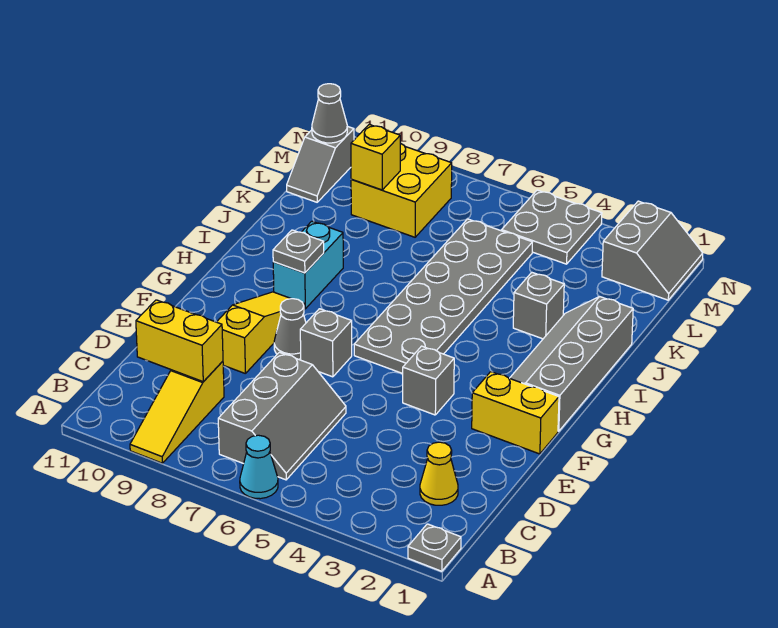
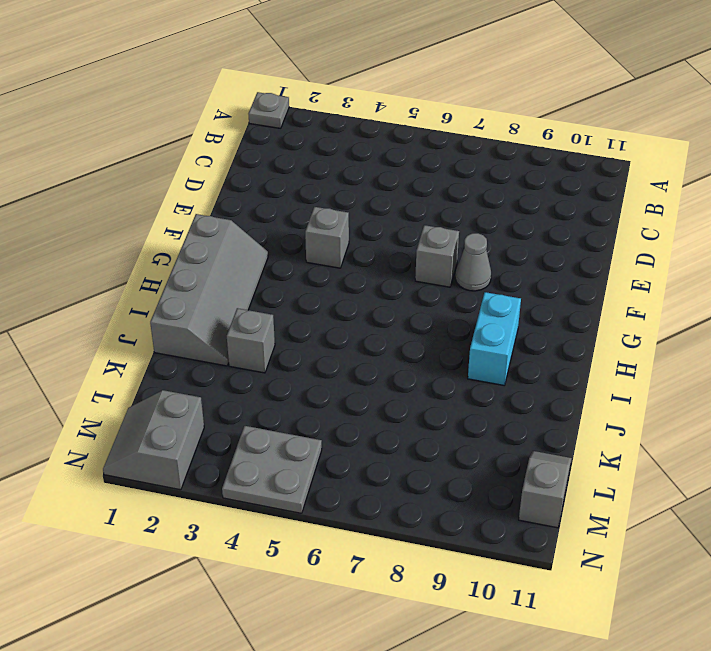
none -> cyan cone A6 level 1
none -> yellow slope A9:C9 level 1 top C
none -> grey slope B6:D7 level 1 top 7

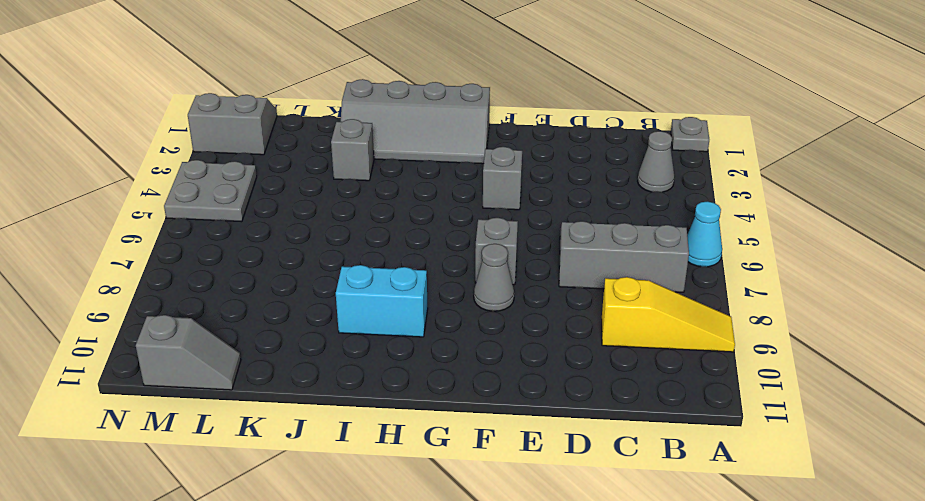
grey cone B3 level 1 -> grey cone M11 level 2
none -> yellow cone C2 level 1
none -> yellow slope E9:G9 level 1 top E
none -> yellow brick F1:F2 level 1

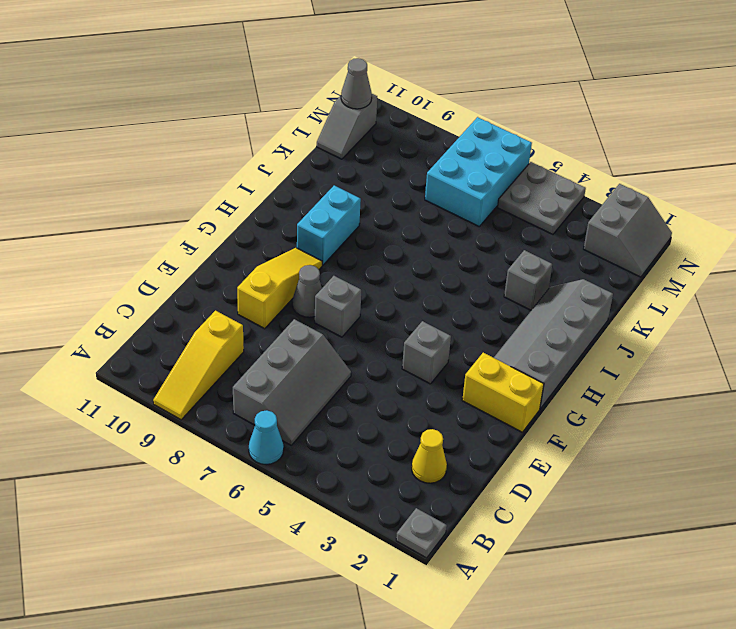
cyan brick L6:N7 level 1 -> grey plate G5:L6 level 1
none -> yellow brick L8:M9 level 1
none -> yellow brick C9:C10 level 2
none -> grey plate H9 level 2

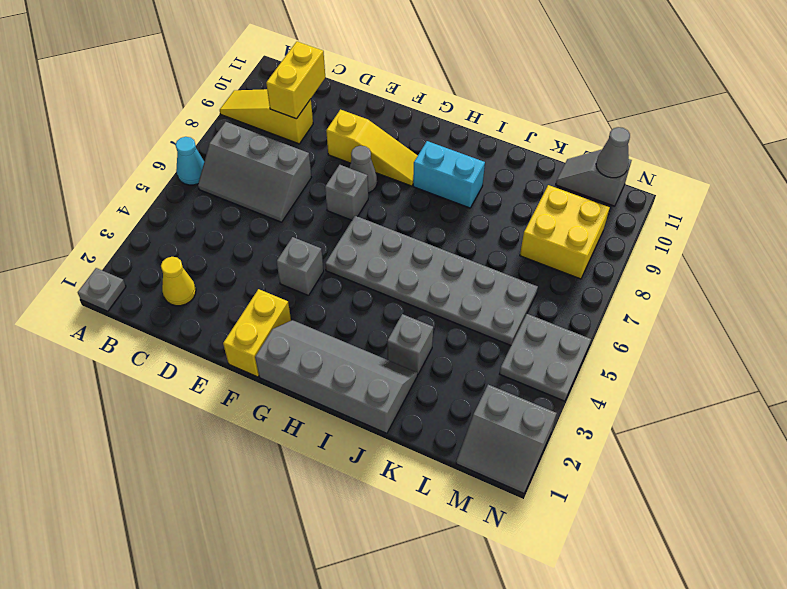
none -> grey plate H9 level 2
none -> yellow brick L9 level 2

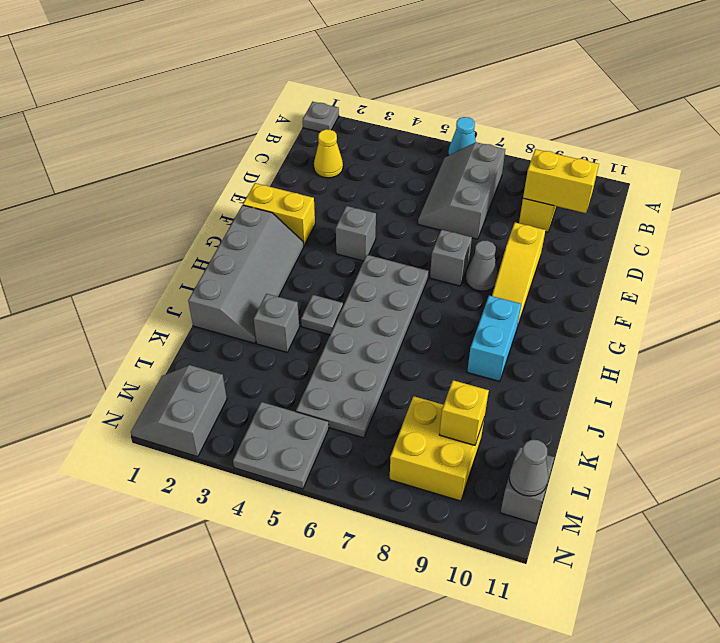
grey plate I4 level 1 -> grey plate H9 level 2

